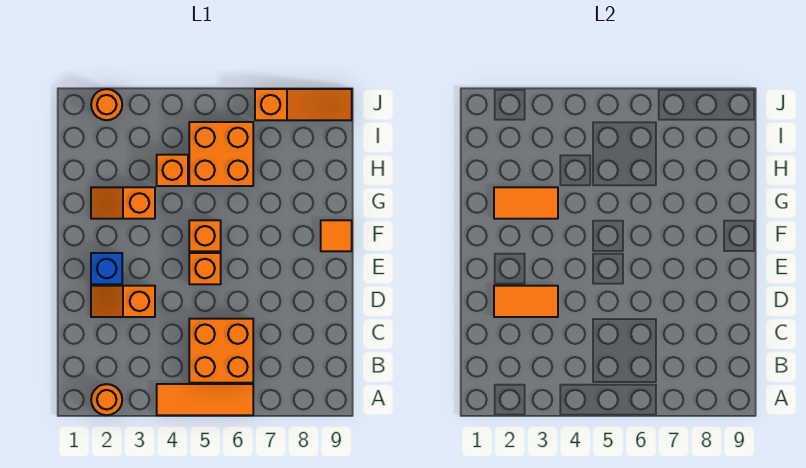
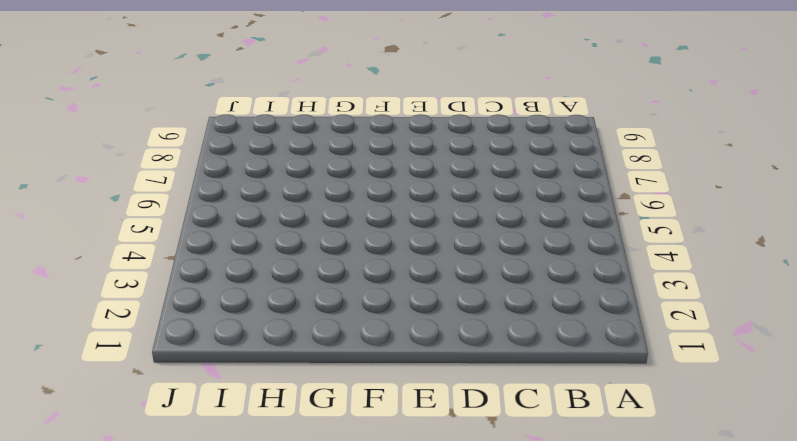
none -> orange round brick A2 level 1
none -> orange tile A4:A6 level 1
none -> orange brick B5:C6 level 1

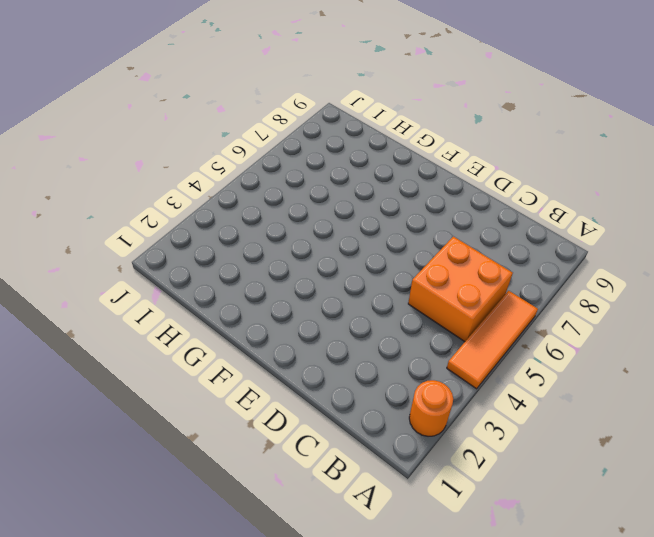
none -> orange slope D2:D3 level 1 top 3
none -> blue brick E2 level 1
none -> orange brick E5 level 1

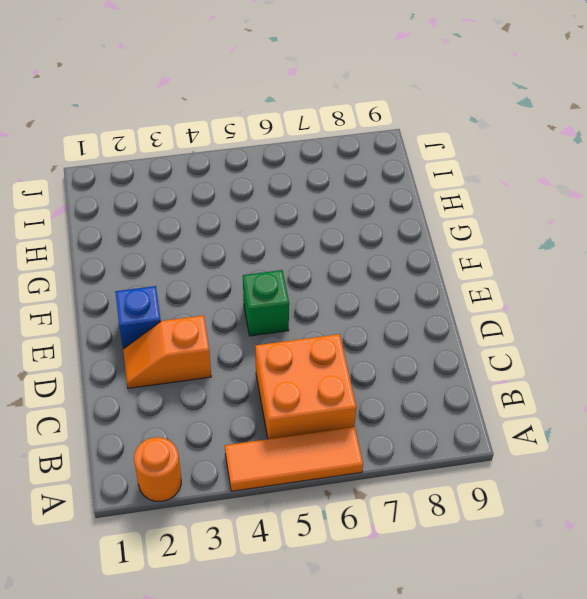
green brick E5 level 1 -> orange brick E5 level 1
none -> orange brick F5 level 1
none -> orange tile F9 level 1
none -> orange slope G2:G3 level 1 top 3

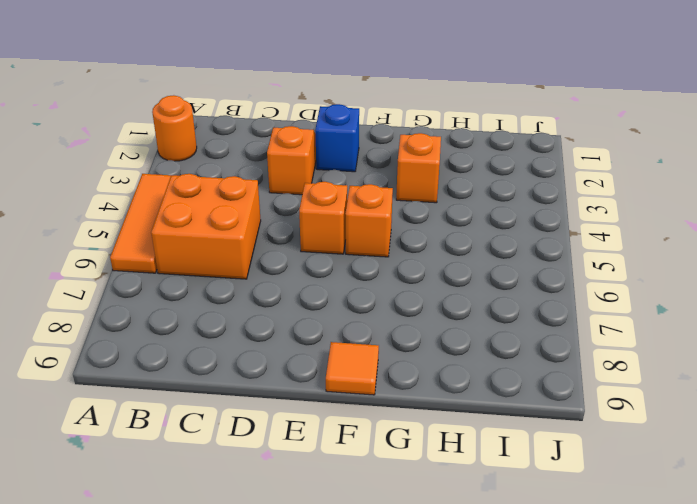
none -> orange brick H4 level 1
none -> orange brick H5:I6 level 1
none -> orange round brick J2 level 1

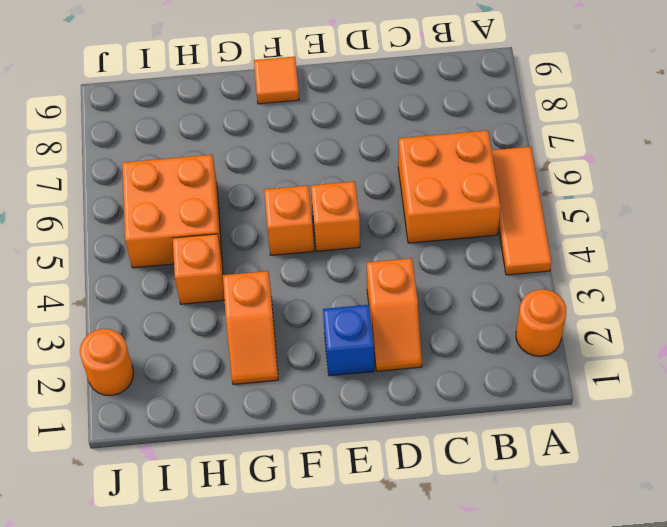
none -> orange slope J7:J9 level 1 top 7
none -> orange tile D2:D3 level 2
none -> orange tile G2:G3 level 2

